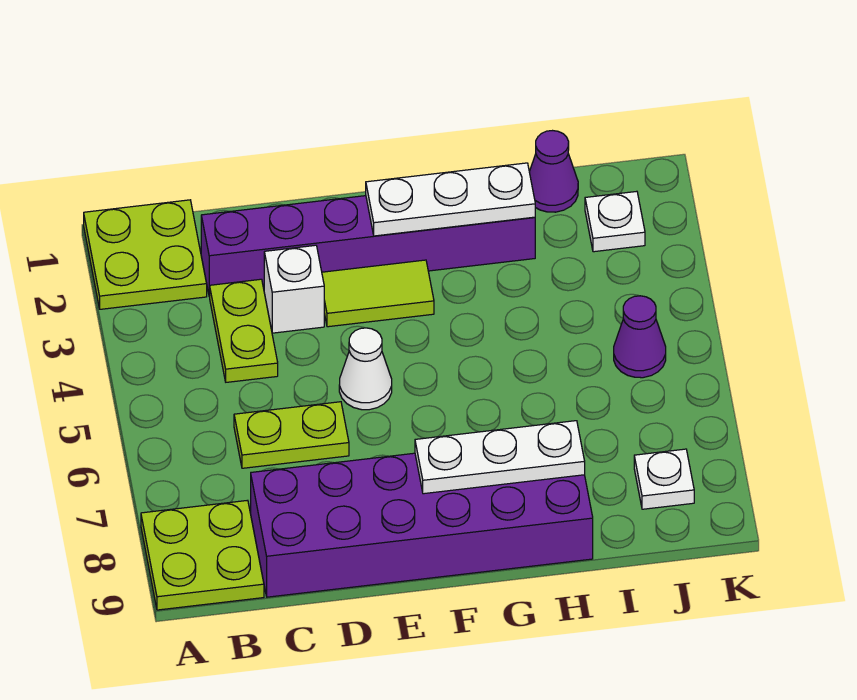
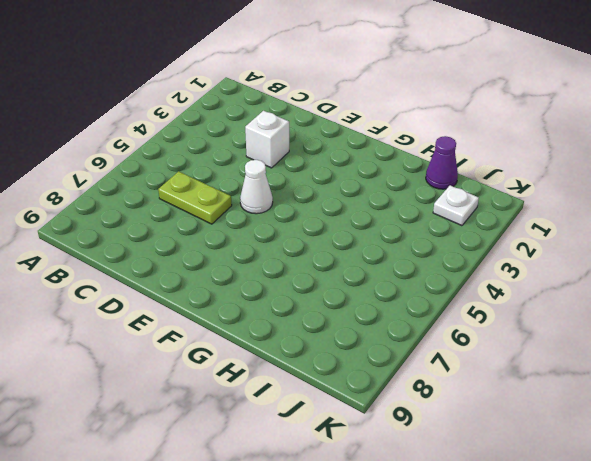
none -> lime plate A1:B2 level 1
none -> lime plate A8:B9 level 1
none -> purple brick C2:H2 level 1

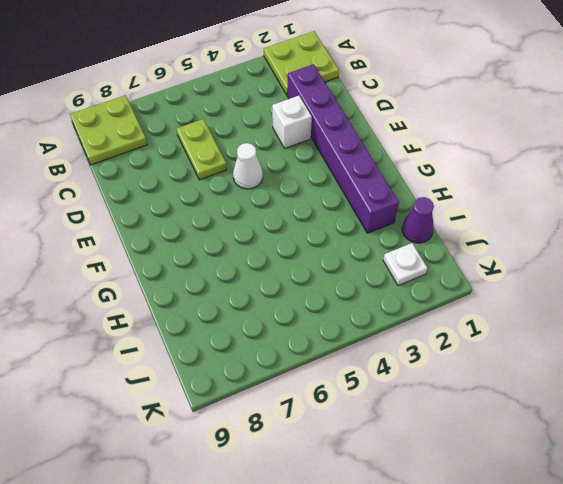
none -> lime plate C3:C4 level 1
none -> purple brick C8:H9 level 1
none -> lime tile E3:F3 level 1

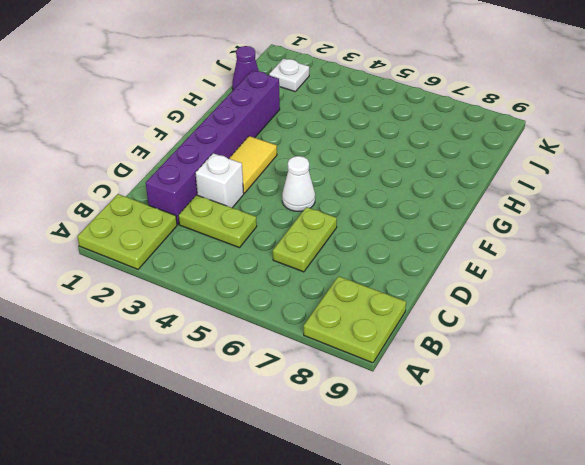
yellow tile E3:F3 level 1 -> lime tile E3:F3 level 1
none -> purple brick C8:H9 level 1
none -> purple cone J5 level 1
none -> white plate J8 level 1

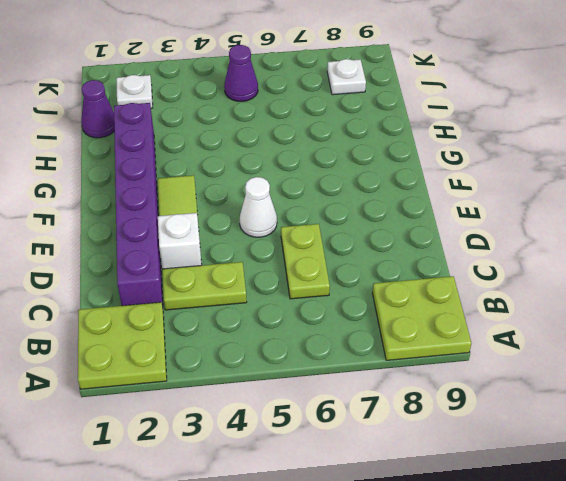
none -> purple brick C8:H9 level 1
none -> white plate F2:H2 level 2
none -> white plate F8:H8 level 2

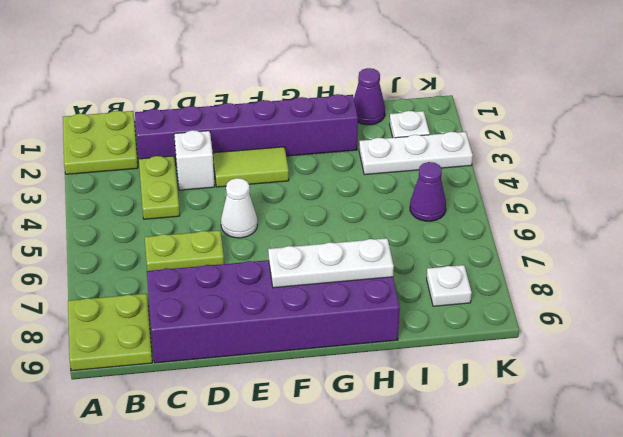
white plate I3:K3 level 1 -> white plate F2:H2 level 2

